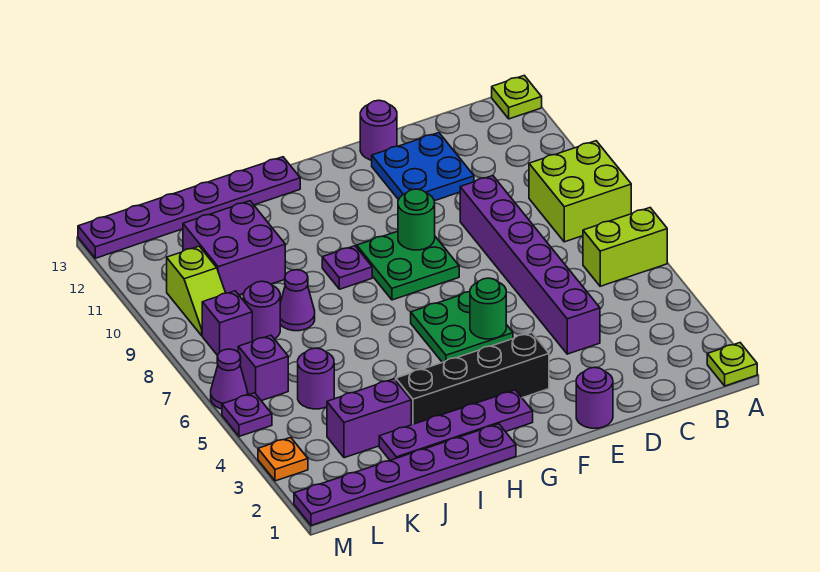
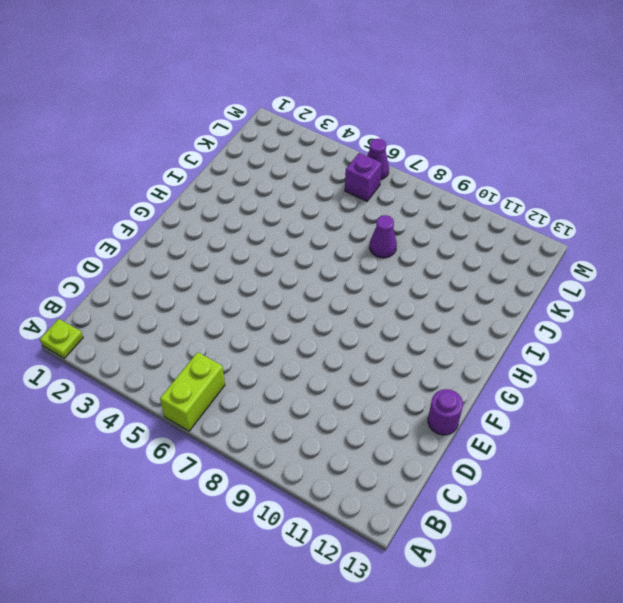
none -> lime brick A8:B9 level 1
none -> lime plate A13 level 1
none -> purple brick D4:D9 level 1

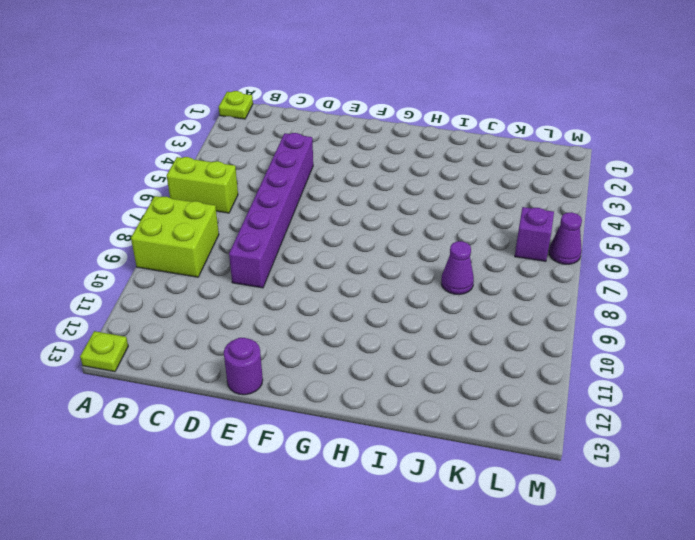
none -> blue plate D11:E12 level 1
none -> purple round brick E1 level 1
none -> black brick F3:I3 level 1

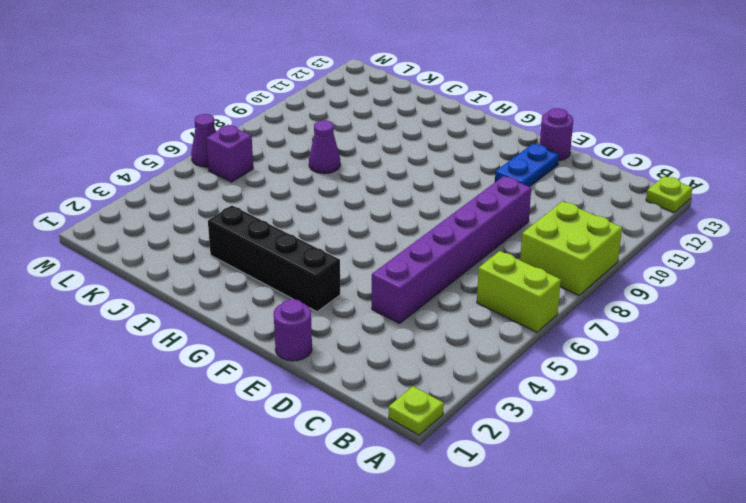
blue plate E11:E12 level 1 -> blue plate D11:E12 level 1
none -> green plate F5:G6 level 1
none -> green plate F8:G9 level 1
none -> purple plate G2:J2 level 1

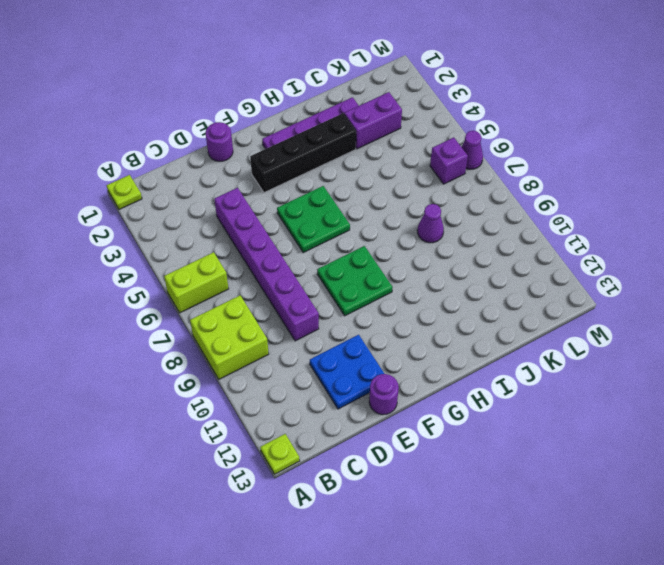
none -> purple plate H1:M1 level 1
none -> purple plate H9 level 1
none -> purple plate H13:M13 level 1

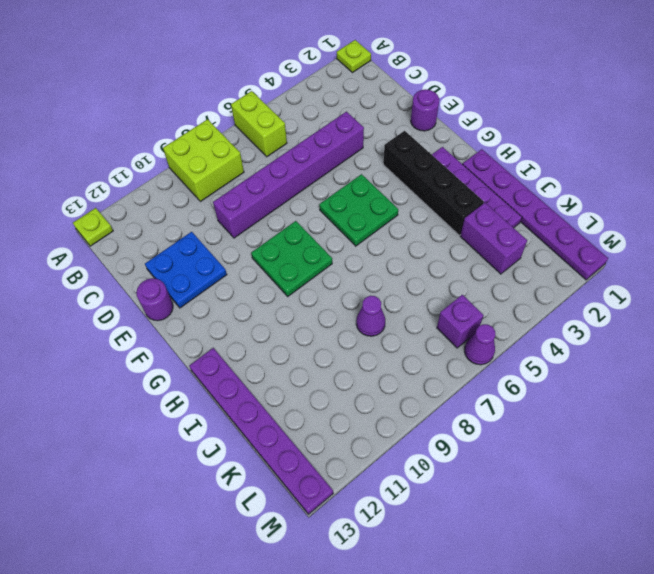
none -> purple plate H9 level 1
none -> purple brick J10:K11 level 1
none -> purple round brick K5 level 1

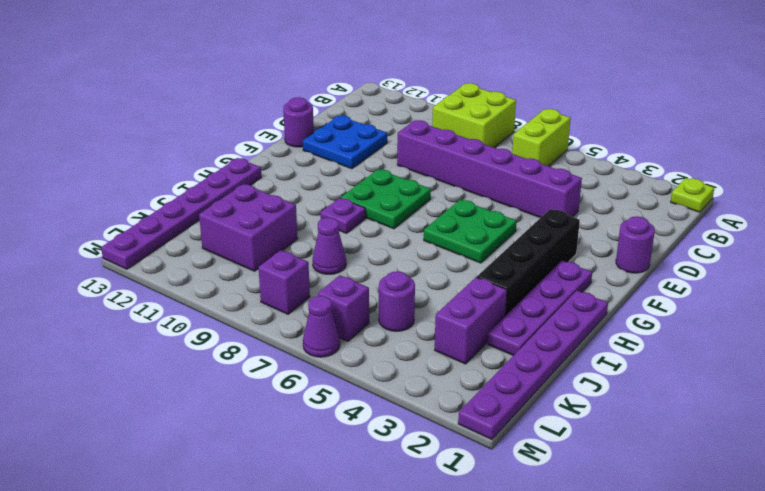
none -> lime plate A13 level 1
none -> purple round brick K8 level 1
none -> lime slope L9:L10 level 1 top 10

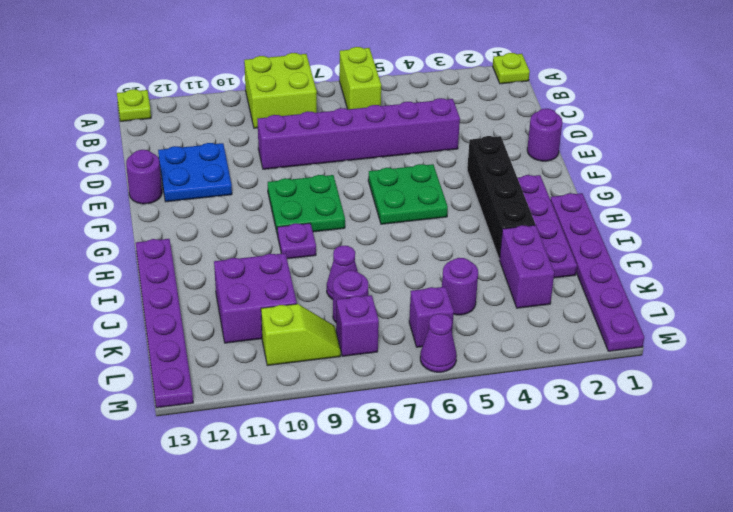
none -> orange plate M3 level 1
none -> purple plate M5 level 1
none -> green round brick F5 level 2

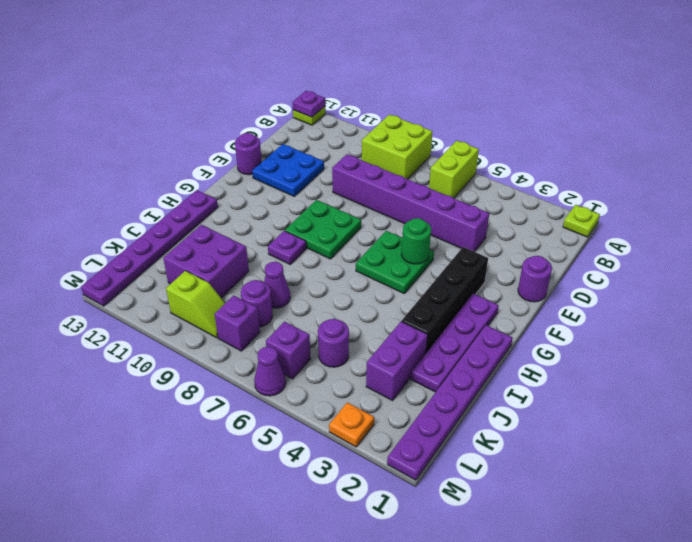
purple plate A13 level 2 -> purple plate M5 level 1
none -> green round brick F9 level 2

